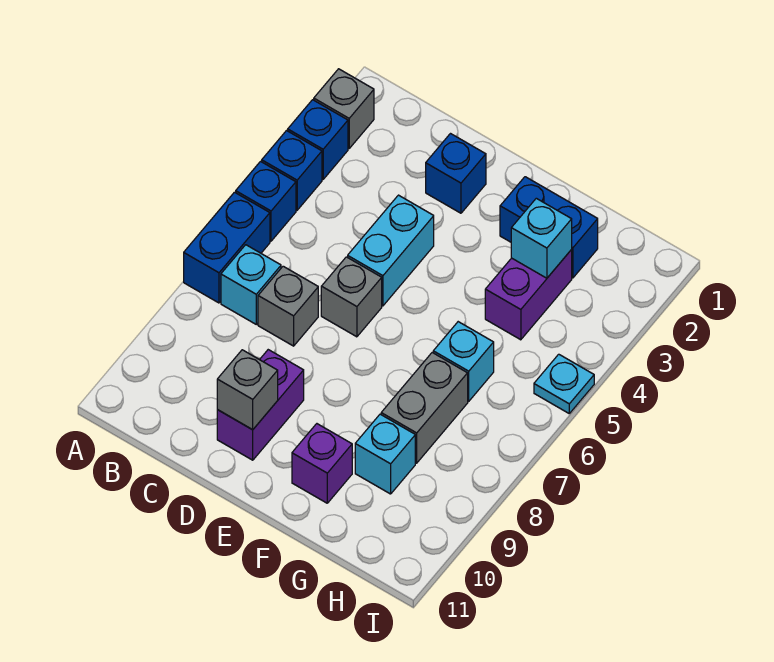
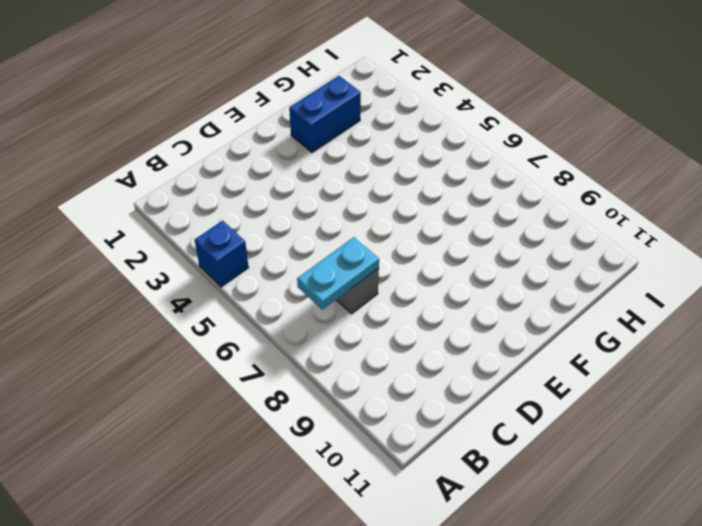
cyan plate B7:C7 level 2 -> none
none -> grey brick A2 level 1
none -> blue brick A3 level 1
none -> blue brick A5 level 1

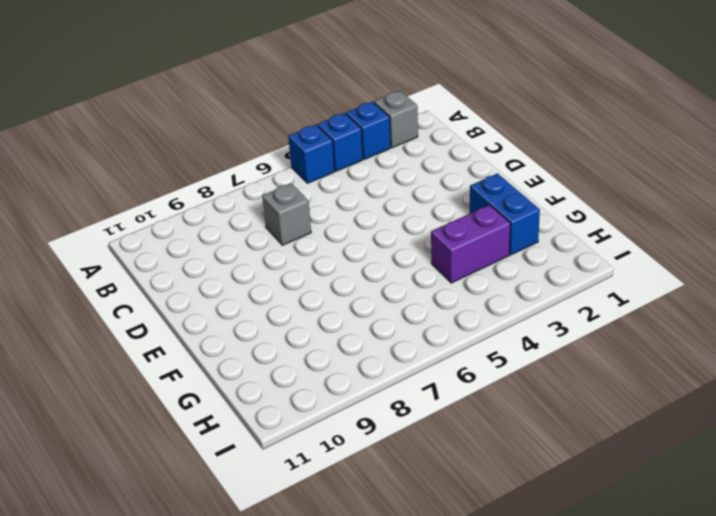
none -> blue brick A6:A7 level 1
none -> cyan brick B7 level 1
none -> blue brick D2 level 1

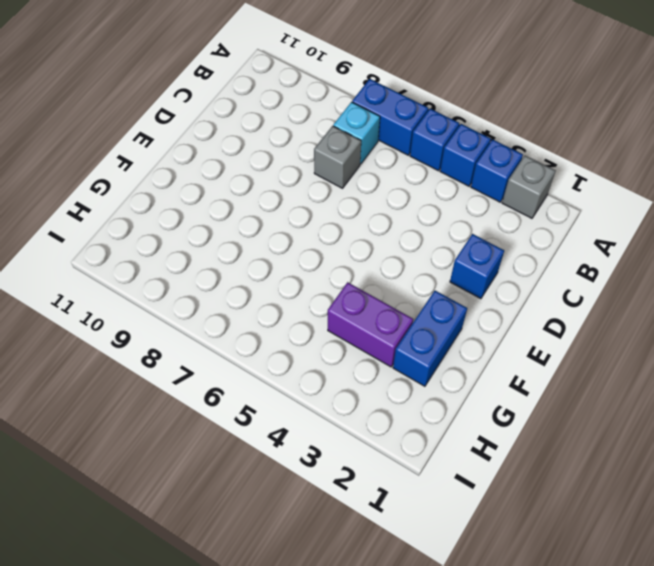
none -> cyan brick D4:D5 level 1
none -> grey brick D6 level 1
none -> purple brick D9:D10 level 1

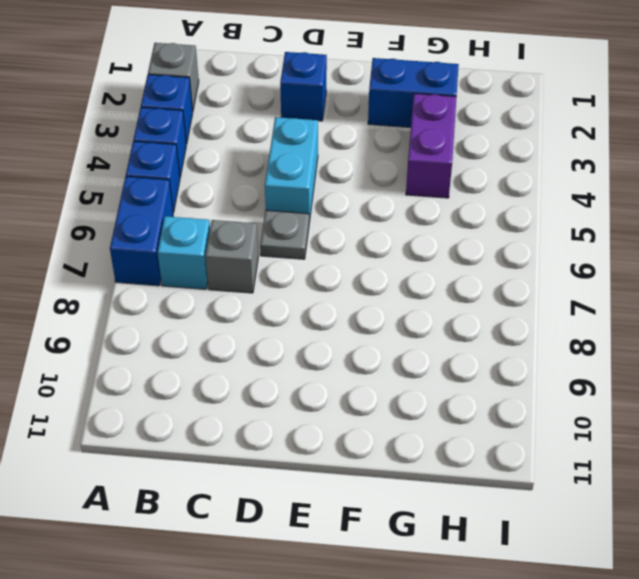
grey plate D6 level 1 -> grey brick D6 level 1
none -> purple brick D9:D10 level 1
none -> purple brick F10 level 1
none -> cyan brick G6 level 1

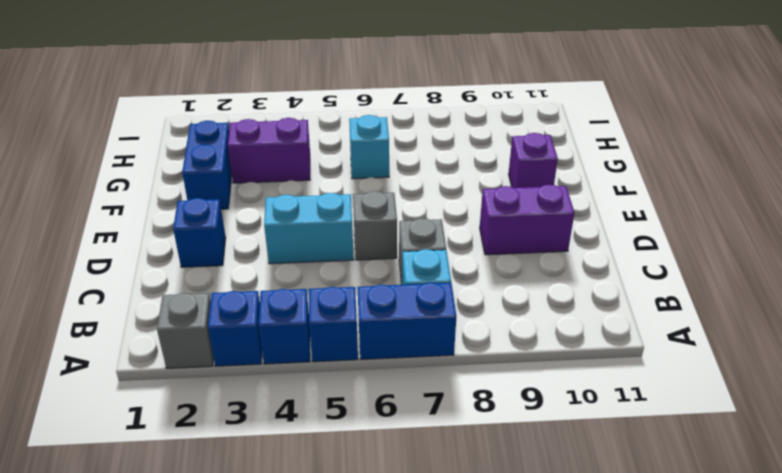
none -> grey brick G7:G8 level 1
none -> cyan brick G9 level 1
none -> cyan plate I5 level 1

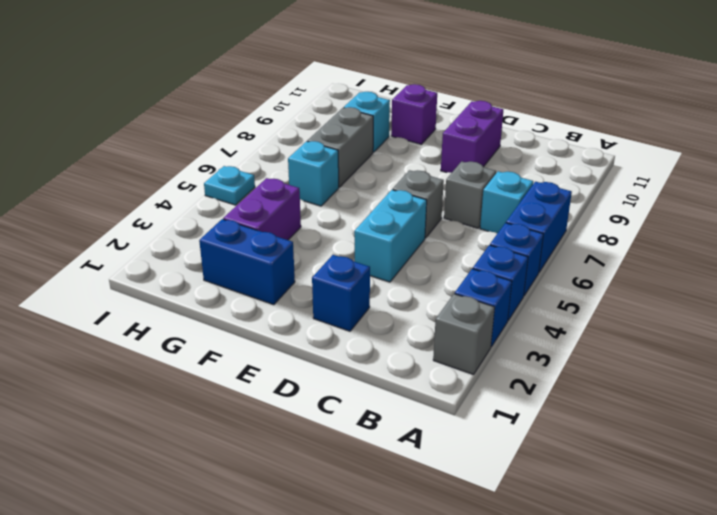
none -> grey brick D10 level 2
none -> cyan brick G3 level 2

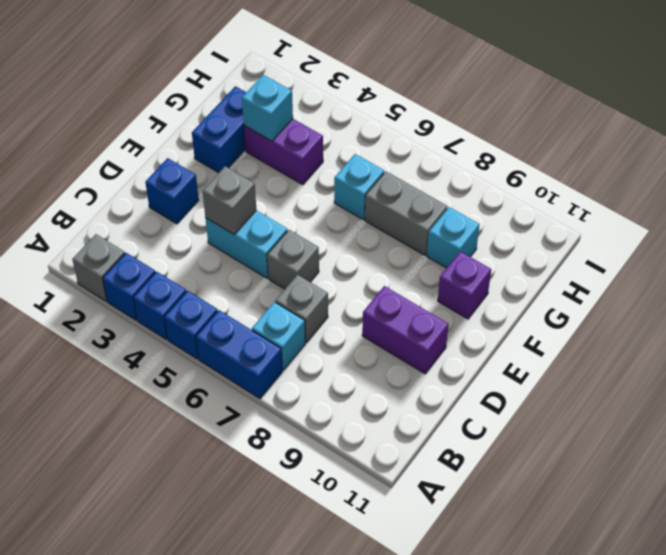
grey brick D4 level 2 -> grey brick D10 level 2
none -> cyan plate I5 level 1

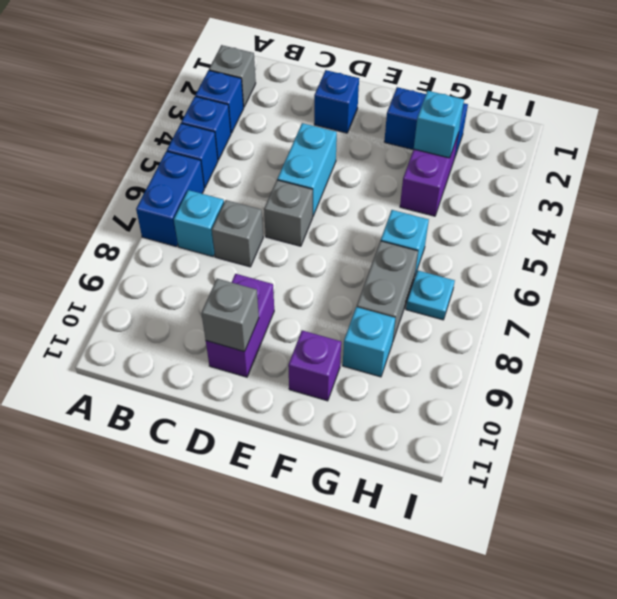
cyan plate H7 level 1 -> cyan plate I5 level 1

